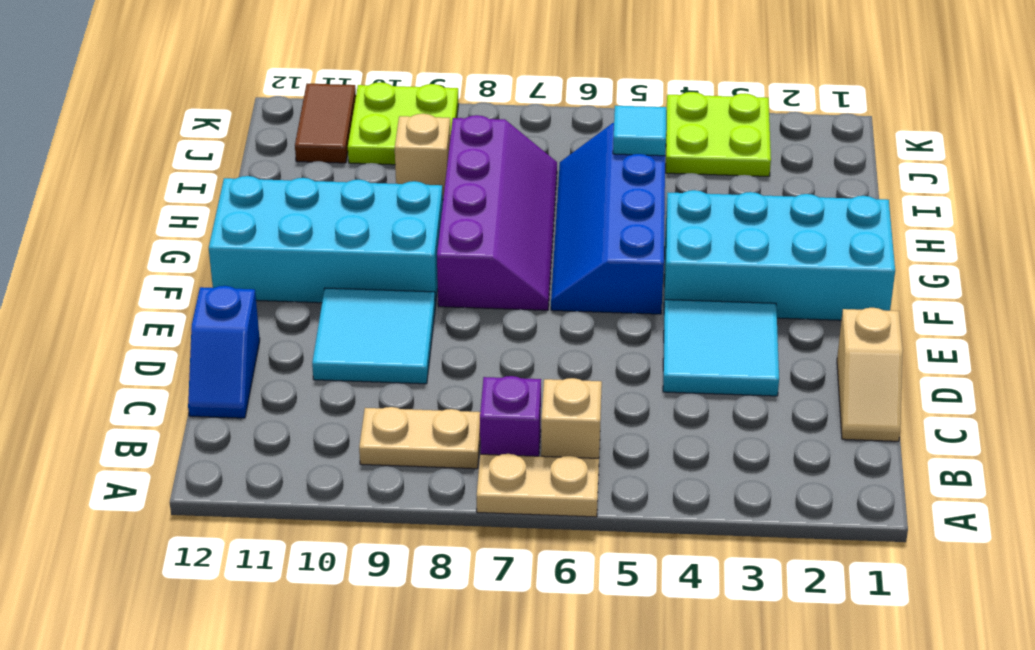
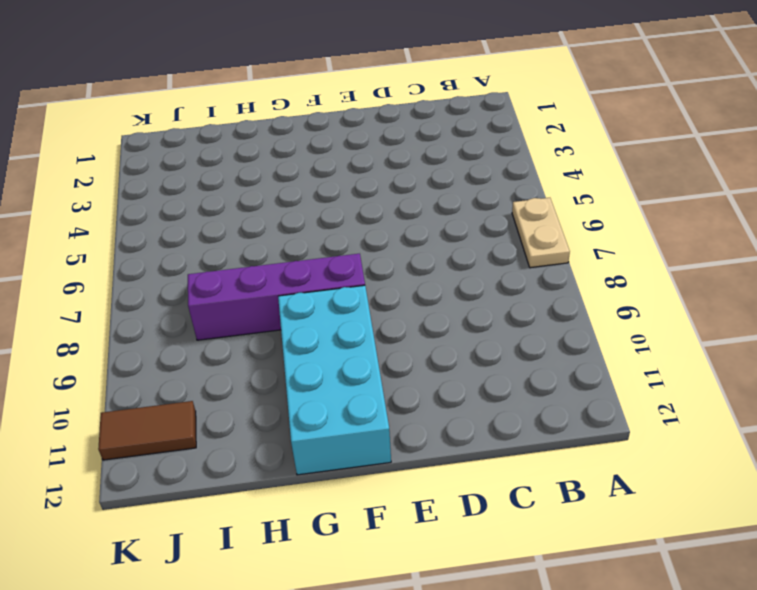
none -> tan brick B6 level 1
none -> purple brick B7 level 1
none -> tan plate B8:B9 level 1

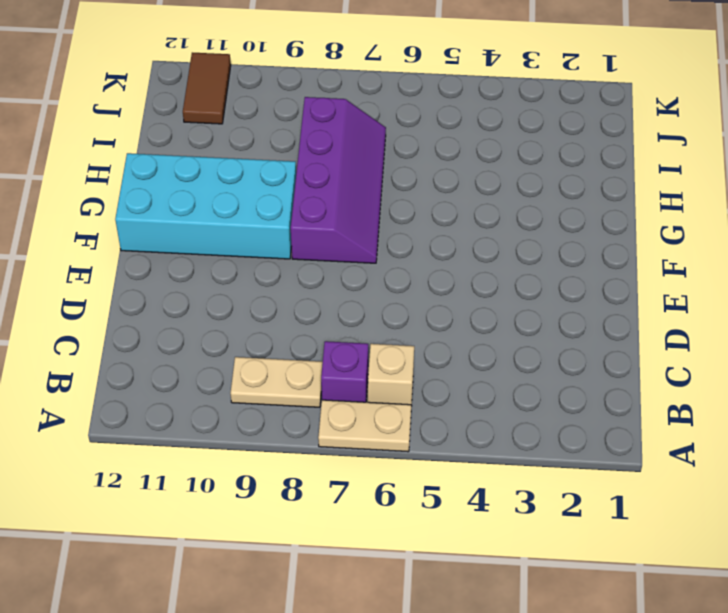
none -> tan slope C1:D1 level 1 top D
none -> blue slope C12:D12 level 1 top D
none -> cyan tile D3:E4 level 1

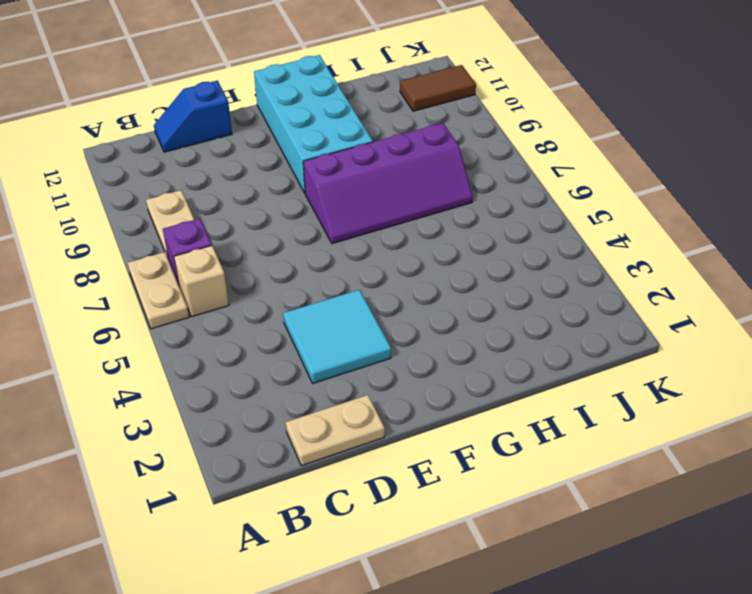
tan plate C1:D1 level 1 -> tan slope C1:D1 level 1 top D
none -> cyan tile D9:E10 level 1
none -> cyan brick F1:G4 level 1
none -> blue slope F5:I6 level 1 top 5

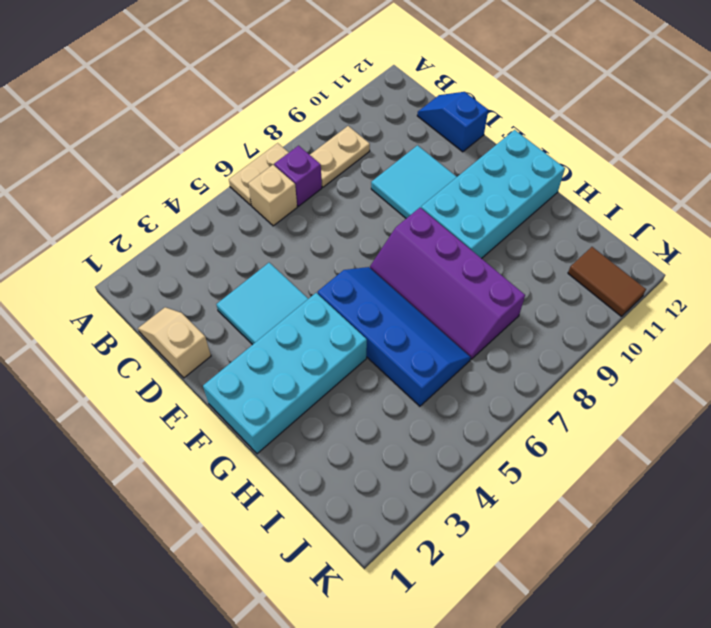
none -> tan brick I9 level 1
none -> lime plate J3:K4 level 1
none -> lime plate J9:K10 level 1

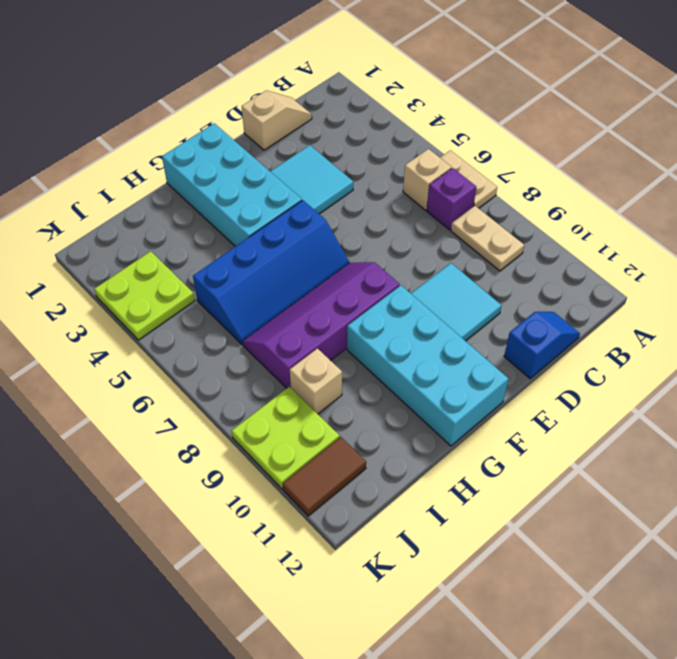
none -> cyan tile I5 level 2

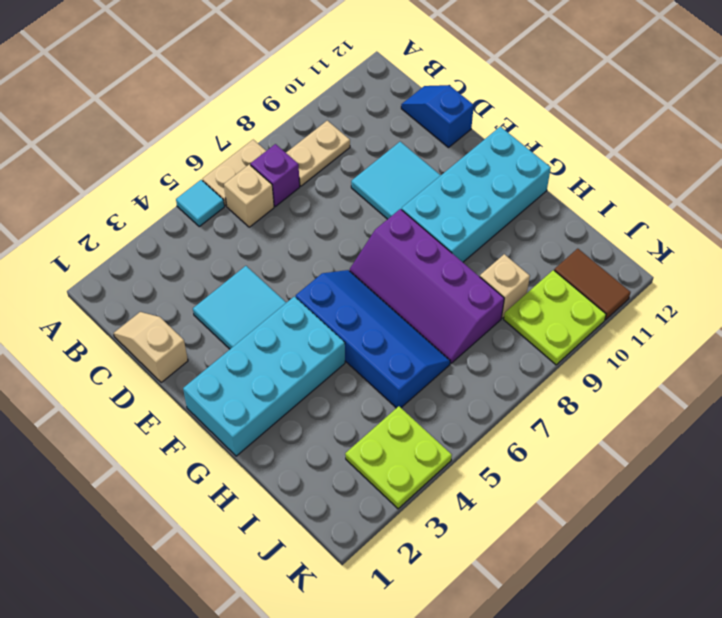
cyan tile A5 level 1 -> cyan tile I5 level 2

